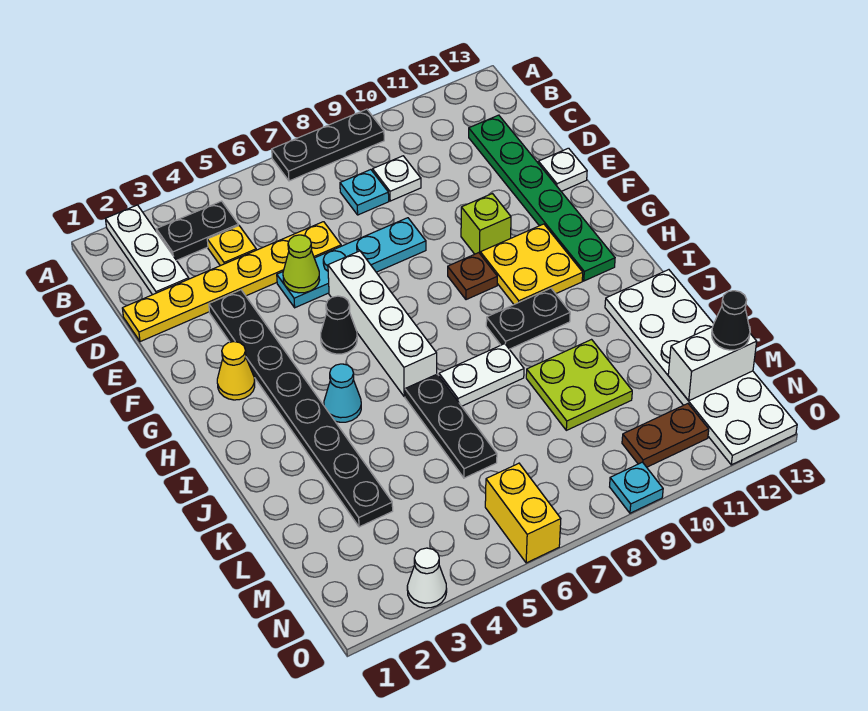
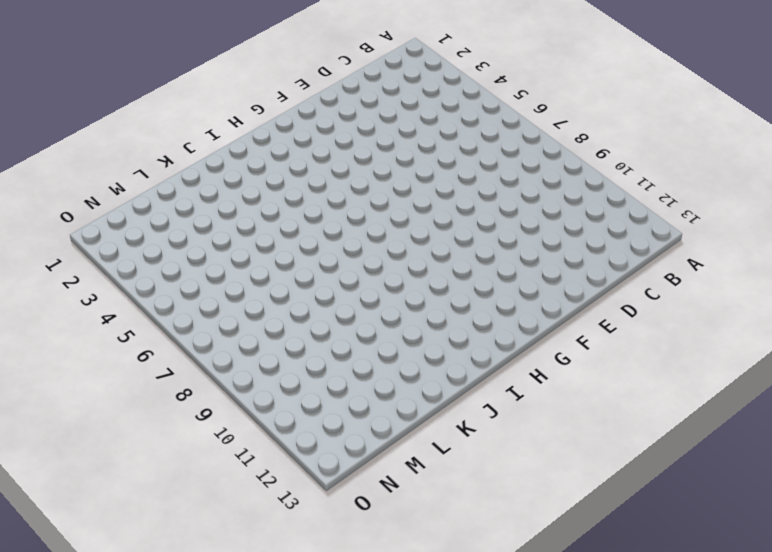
none -> white plate A2:C2 level 1
none -> black plate A7:A9 level 1
none -> black plate B3:B4 level 1
none -> yellow plate C4 level 1

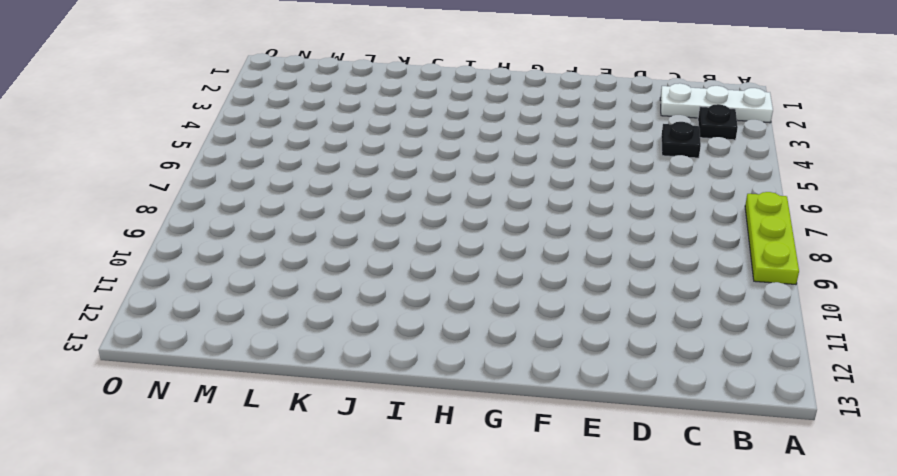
lime plate A7:A9 level 1 -> black plate A7:A9 level 1
black plate B3 level 1 -> black plate B3:B4 level 1
black plate C4 level 1 -> yellow plate C4 level 1
none -> cyan plate C8 level 1
none -> white plate C9 level 1
none -> green plate C12:H12 level 1
none -> yellow plate D1:D6 level 1

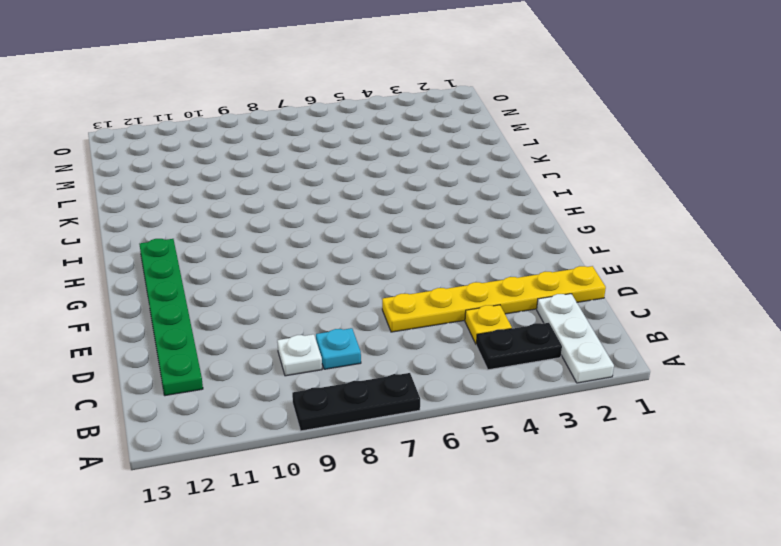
none -> black plate E3:L3 level 1
none -> cyan plate E5:E8 level 1
none -> white plate E13 level 1
none -> white brick F6:I6 level 1

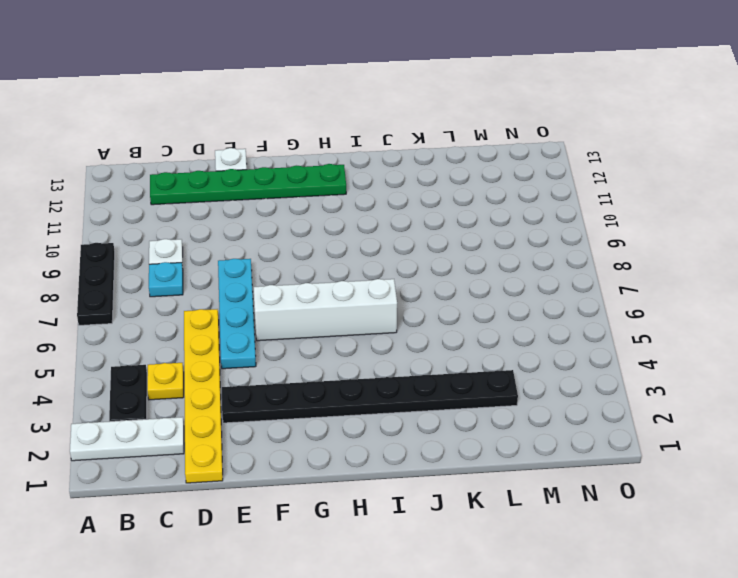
none -> lime brick F10 level 1
none -> yellow cone G2 level 1
none -> black cone G5 level 1
none -> brown plate G9 level 1

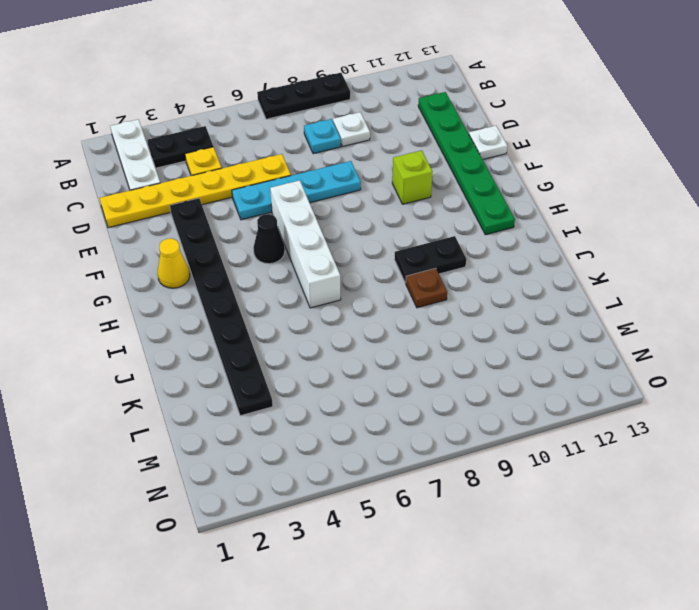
brown plate J9 level 1 -> brown plate G9 level 1
none -> yellow plate G10:H11 level 1
none -> cyan cone I4 level 1
none -> black plate J6:L6 level 1
none -> white plate J7:J8 level 1

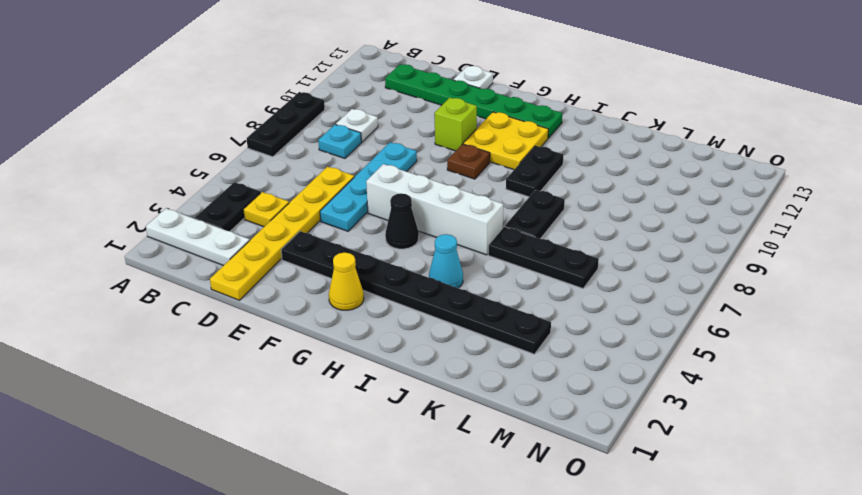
black plate J7:J8 level 1 -> white plate J7:J8 level 1
none -> white plate J12:O13 level 1
none -> lime plate K9:L10 level 1
none -> yellow brick N6:O6 level 1
none -> brown plate N10:N11 level 1

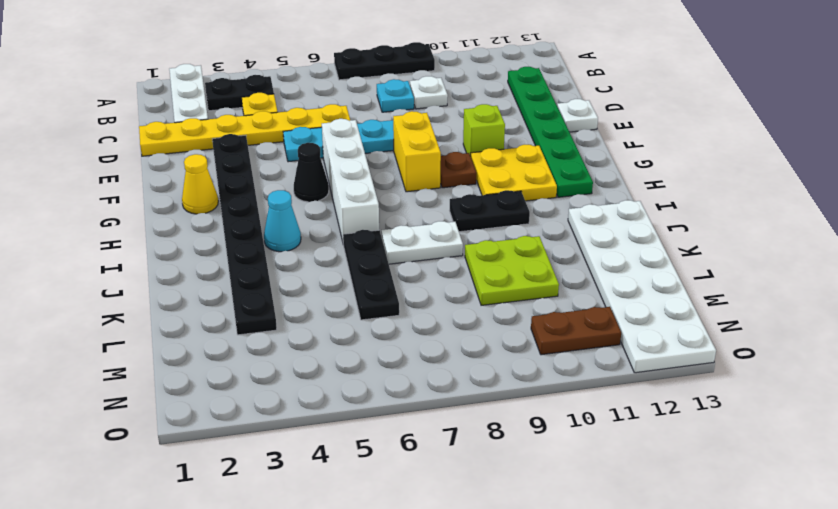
yellow brick F8:G8 level 1 -> yellow brick N6:O6 level 1
none -> white cone O3 level 1
none -> cyan plate O9 level 1
none -> lime cone E5 level 2
none -> white brick M12:M13 level 2

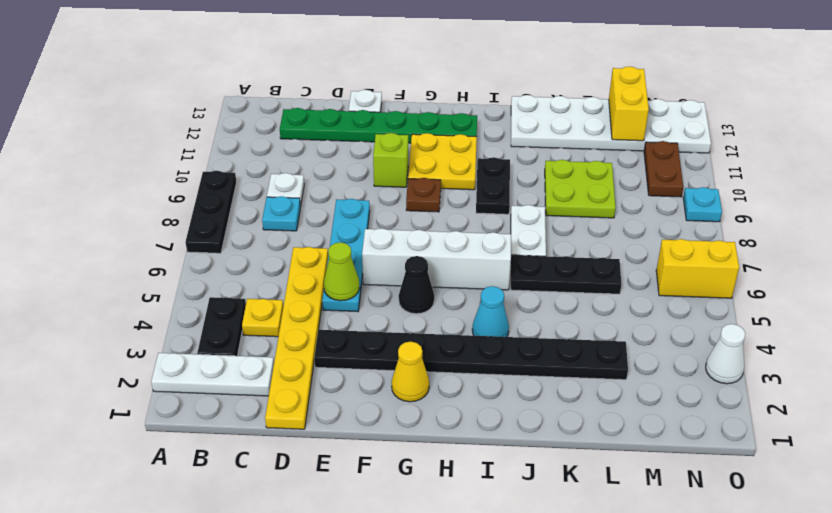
yellow brick M12:M13 level 2 -> white brick M12:M13 level 2
none -> black cone M13 level 3

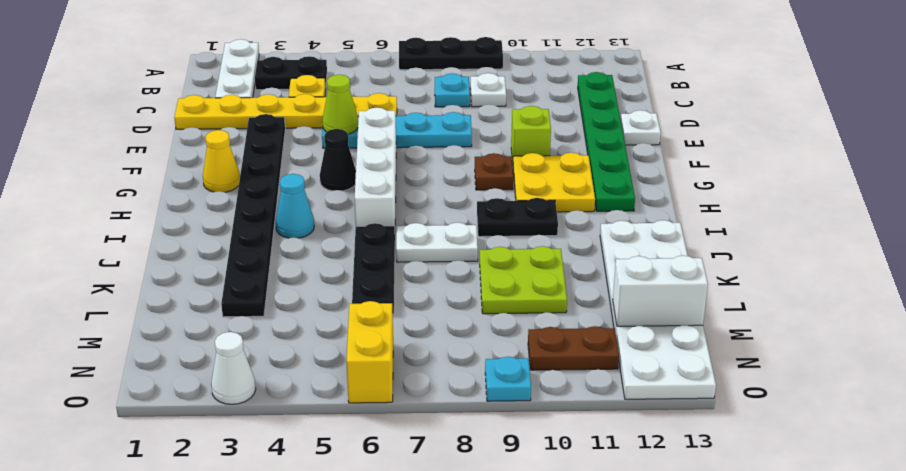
none -> black cone M13 level 3

